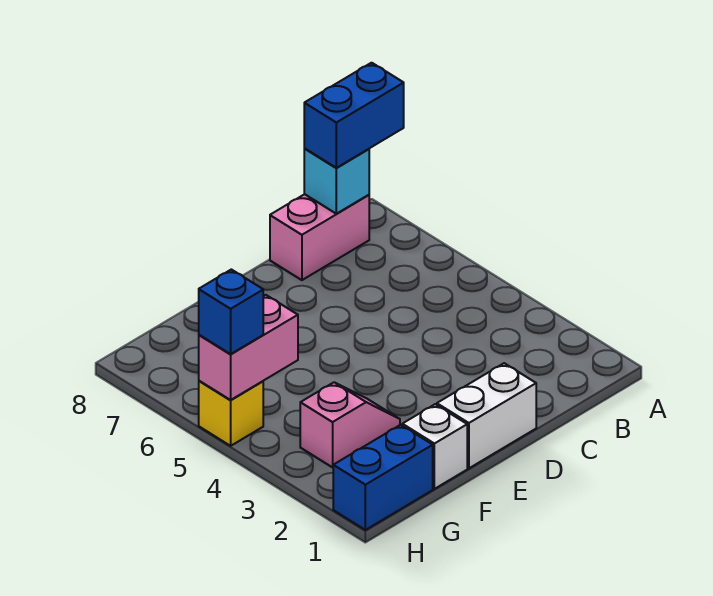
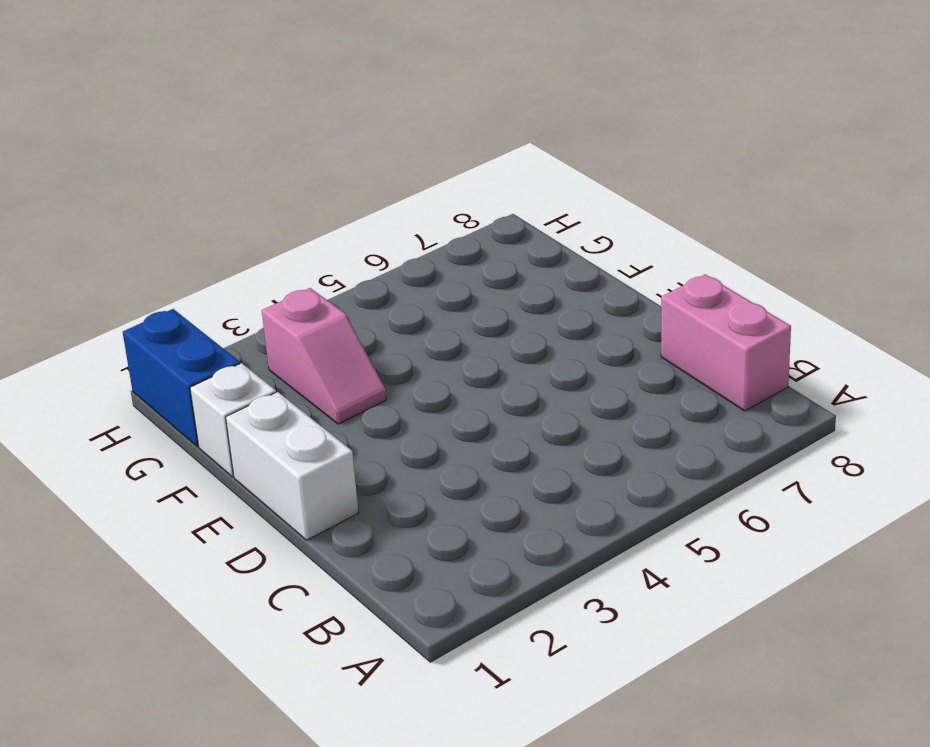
none -> yellow brick H5 level 1
none -> cyan brick B8 level 2

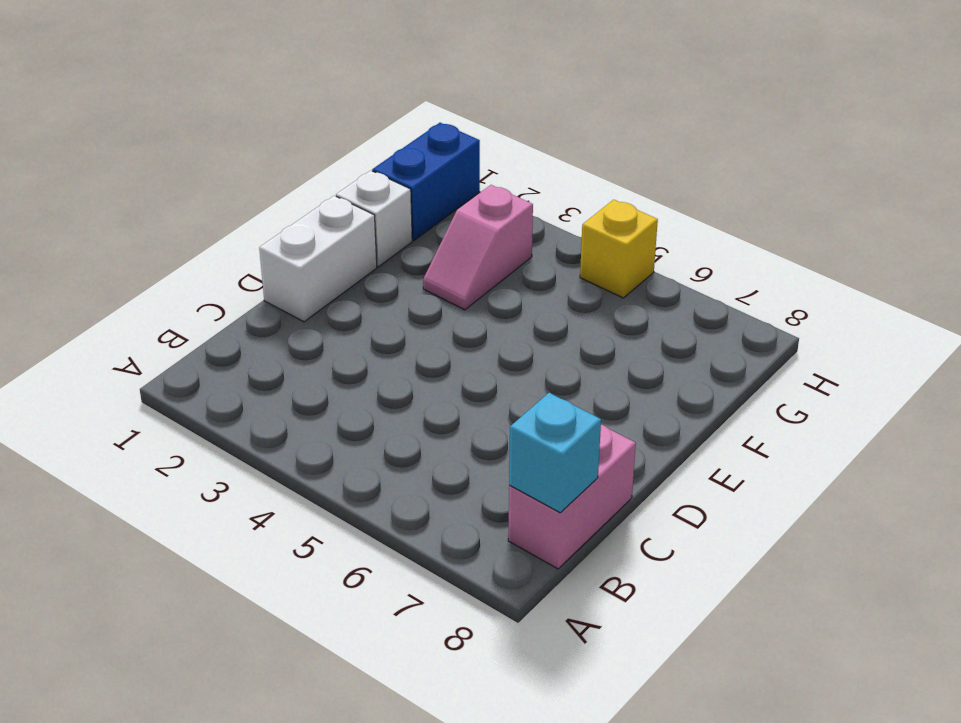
none -> pink brick G5:H5 level 2
none -> blue brick A8:B8 level 3

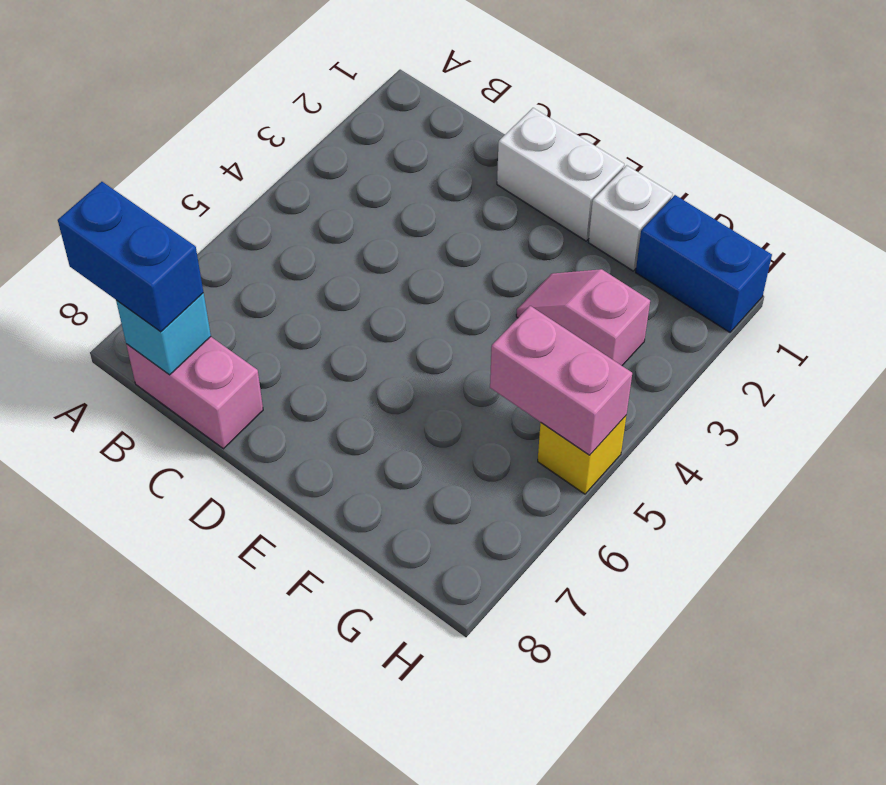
none -> blue brick H5 level 3

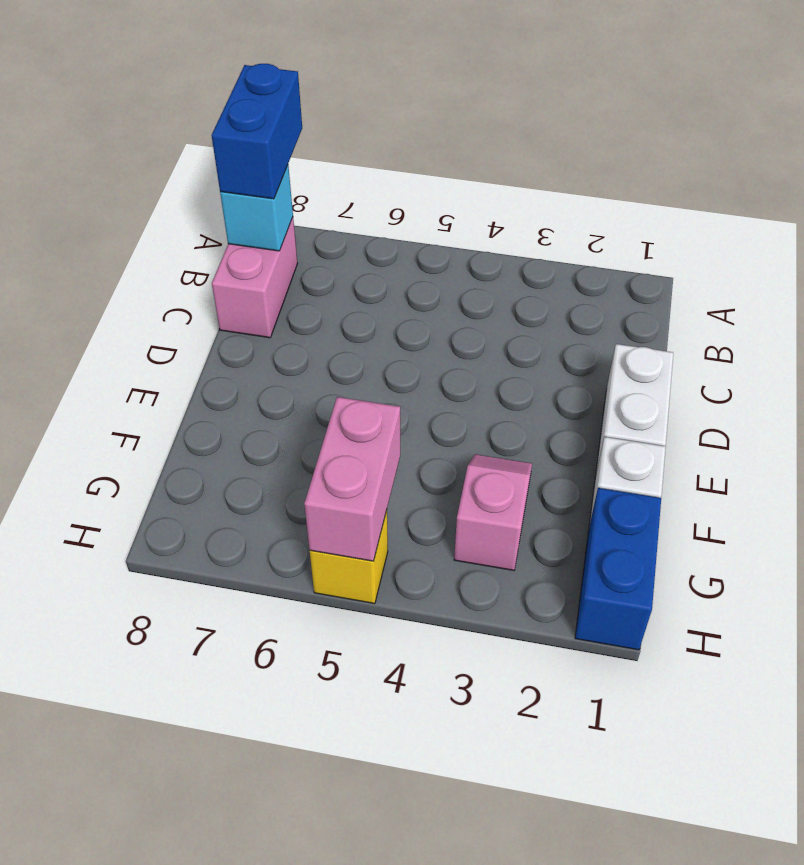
none -> blue brick H5 level 3

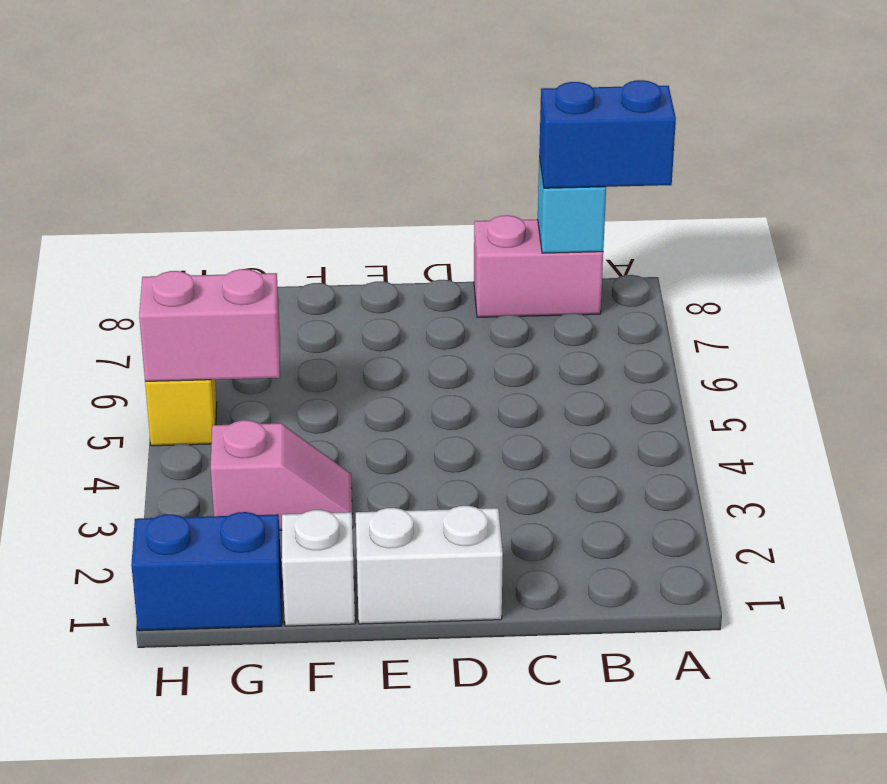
none -> blue brick H5 level 3

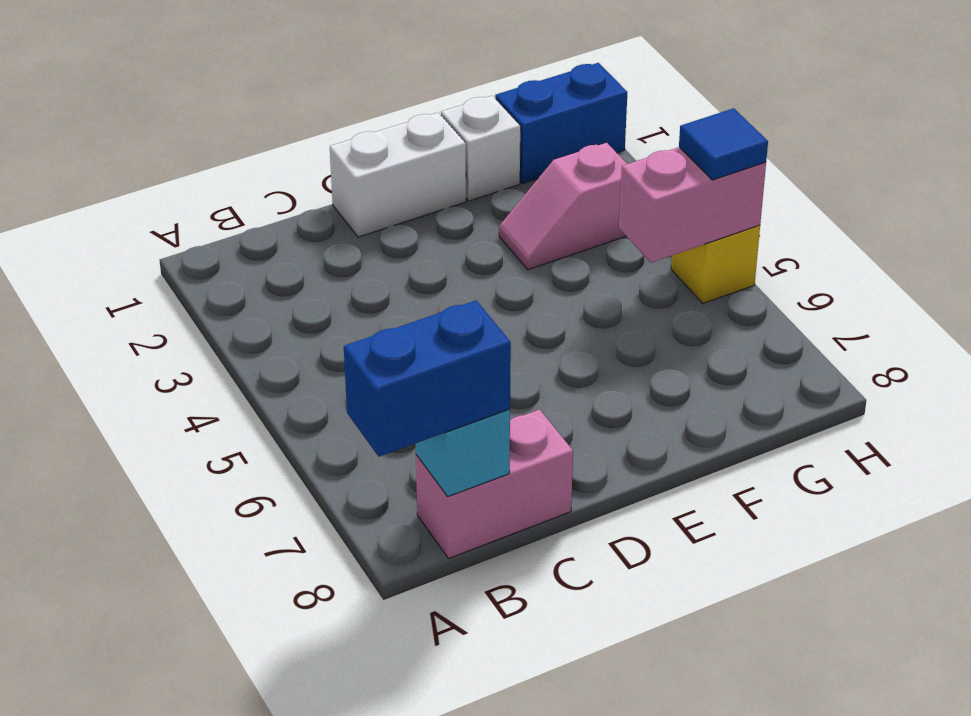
blue tile H5 level 3 -> blue brick H5 level 3

